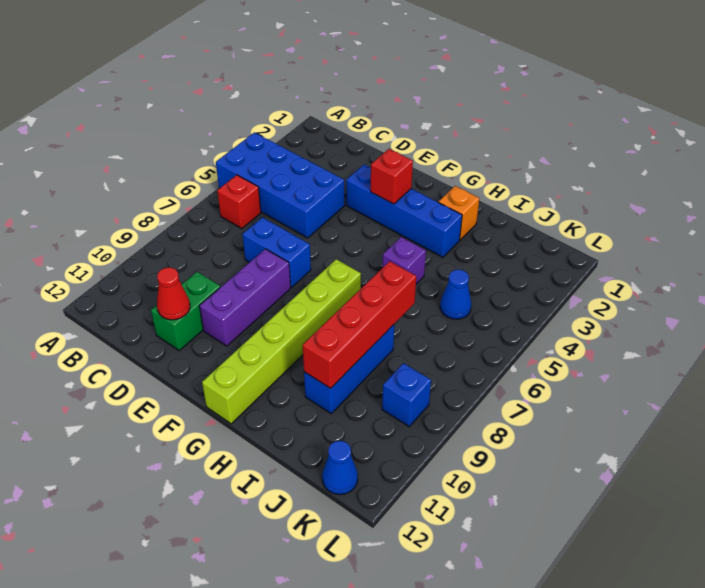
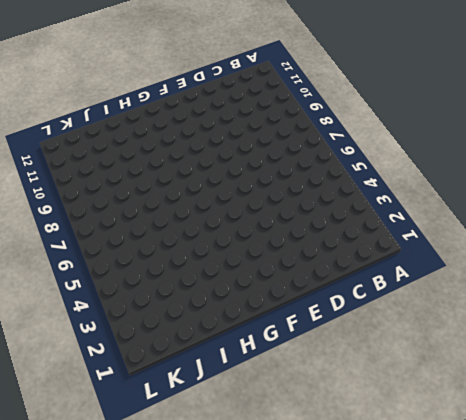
none -> blue brick A4:D5 level 1
none -> red brick B6 level 1
none -> blue brick D7:E7 level 1

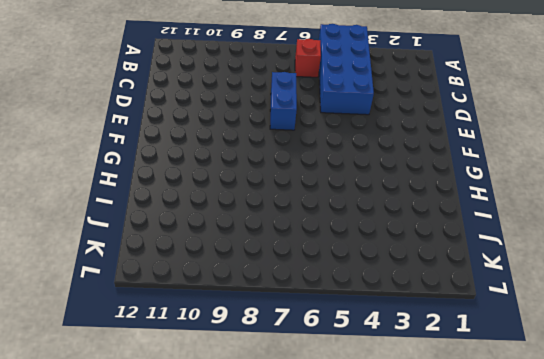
none -> green brick D10:D11 level 1
none -> blue brick E3:H3 level 1
none -> purple brick E8:E10 level 1

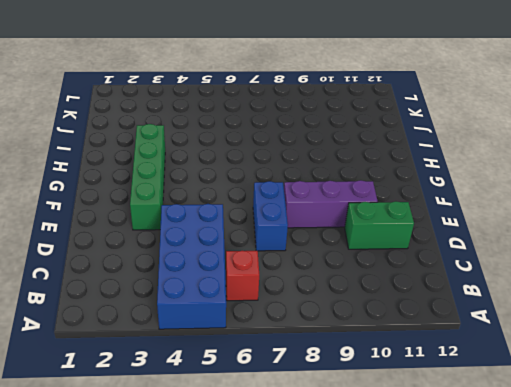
green brick E3:H3 level 1 -> blue brick E3:H3 level 1
none -> lime brick G7:G12 level 1
none -> orange brick H2 level 1
none -> purple brick H5 level 1

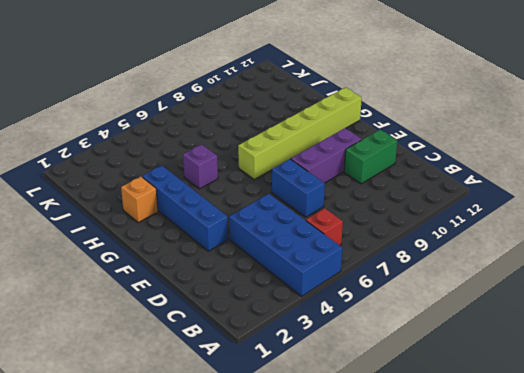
none -> blue brick I8:I10 level 1
none -> blue cone J5 level 1
none -> blue brick K9 level 1

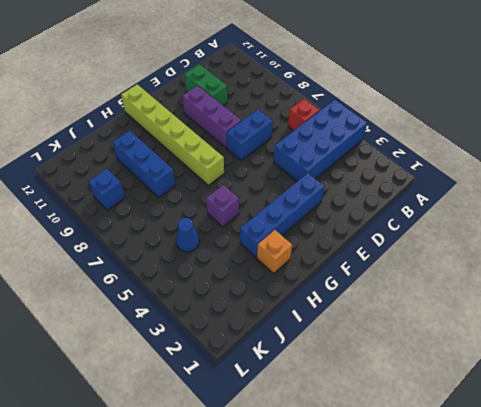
none -> blue cone K12 level 1
none -> red cone D11 level 2
none -> red brick F3 level 2

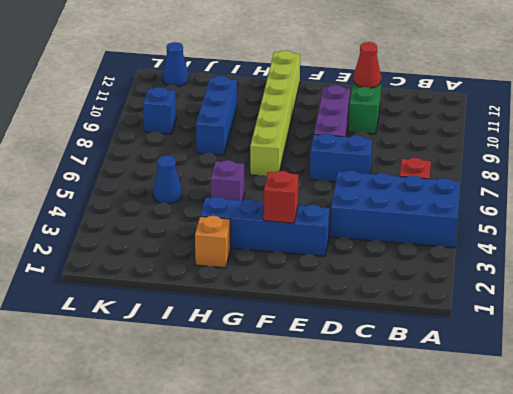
none -> red brick I7:I10 level 2

